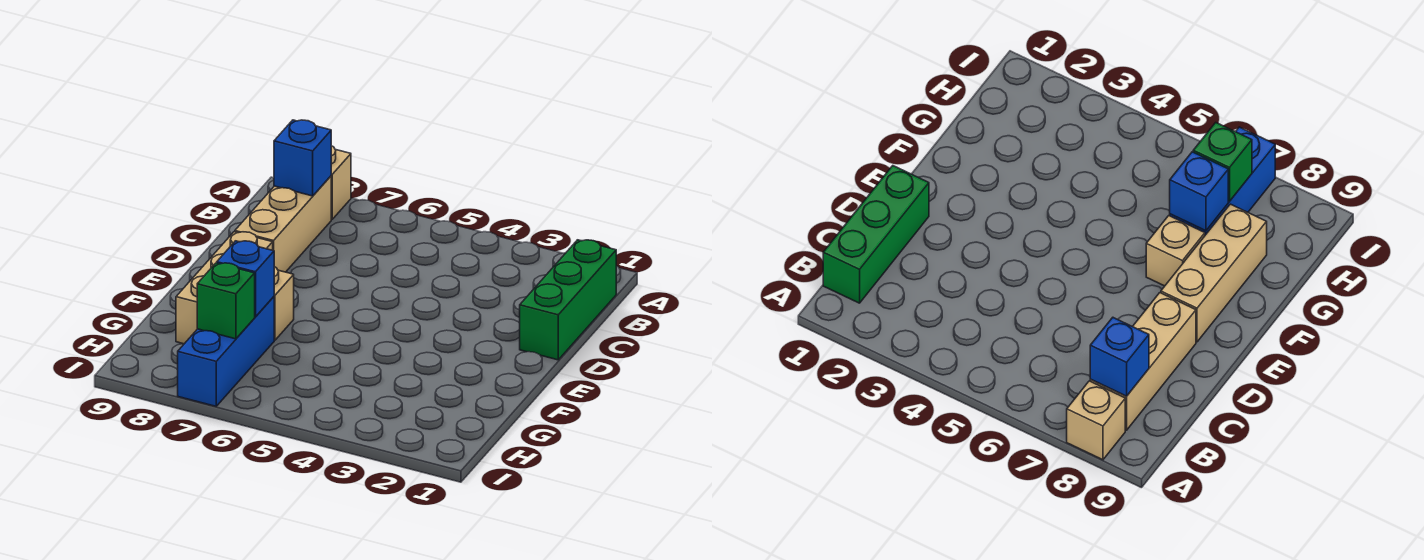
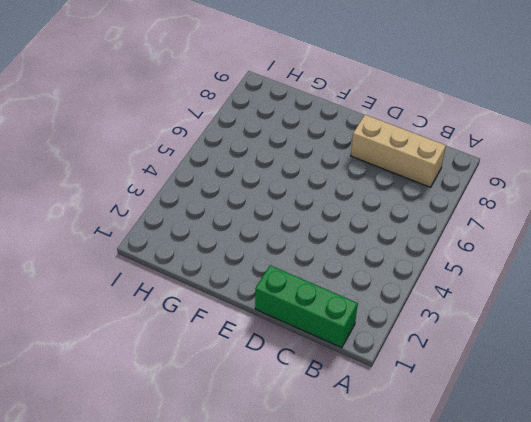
none -> tan brick A8 level 1
none -> tan brick E8:G8 level 1

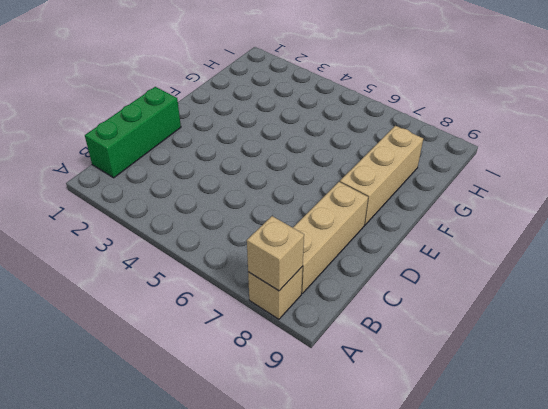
tan brick A8 level 2 -> tan brick F7 level 1
none -> blue brick G7:I7 level 1
none -> blue brick B8 level 2

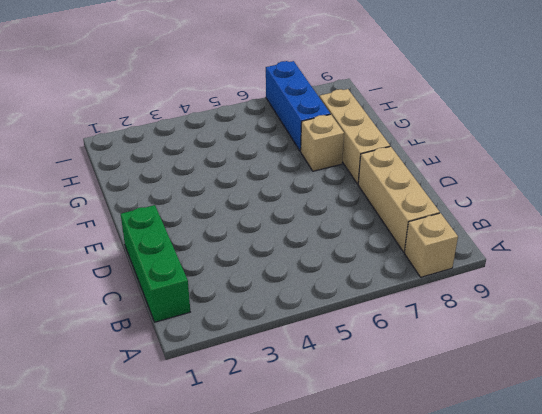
none -> blue brick B8 level 2
none -> blue brick G7 level 2

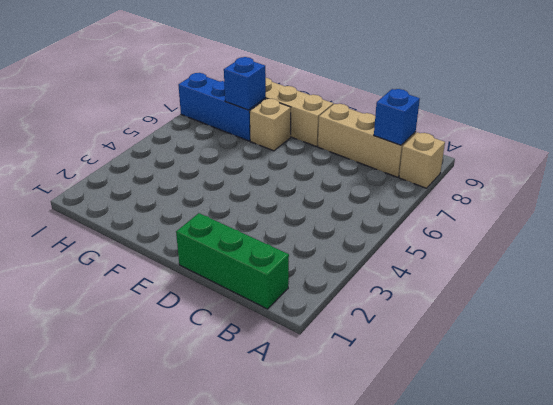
none -> green brick H7 level 2

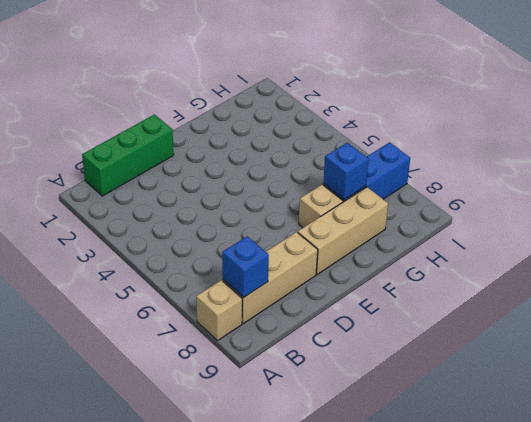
none -> green brick H7 level 2

